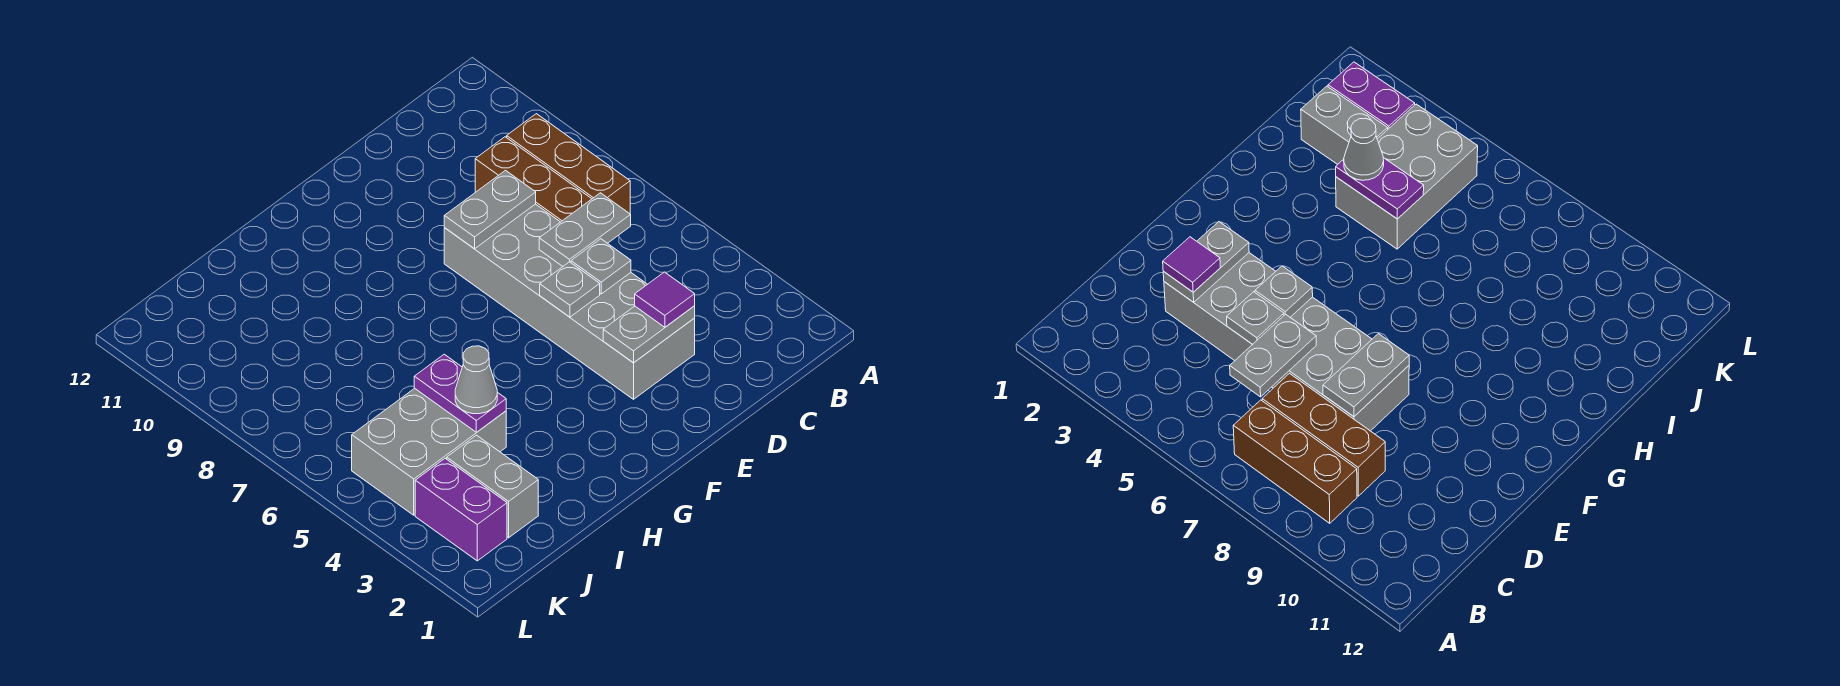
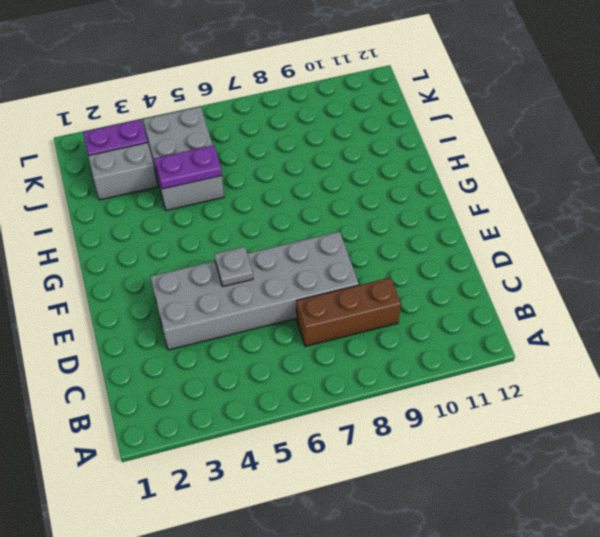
none -> brown brick B7:B9 level 1
none -> grey plate C6:D6 level 2
none -> grey plate D3:E3 level 2

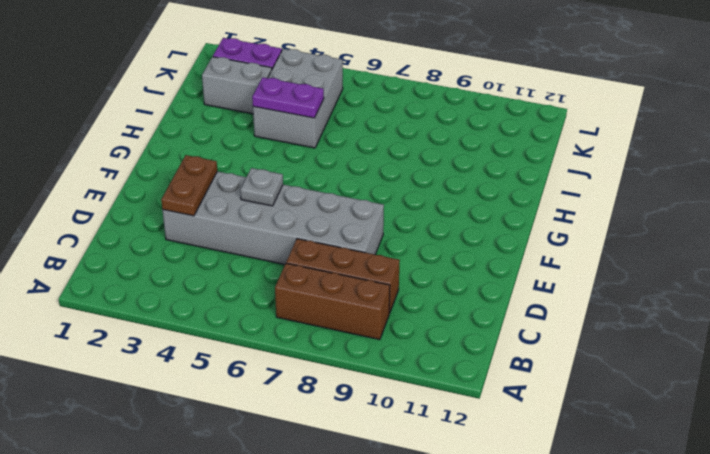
brown plate D3:E3 level 2 -> grey plate D3:E3 level 2
none -> grey plate C6:D6 level 2
none -> grey plate D5 level 2
none -> grey plate D8:E8 level 2

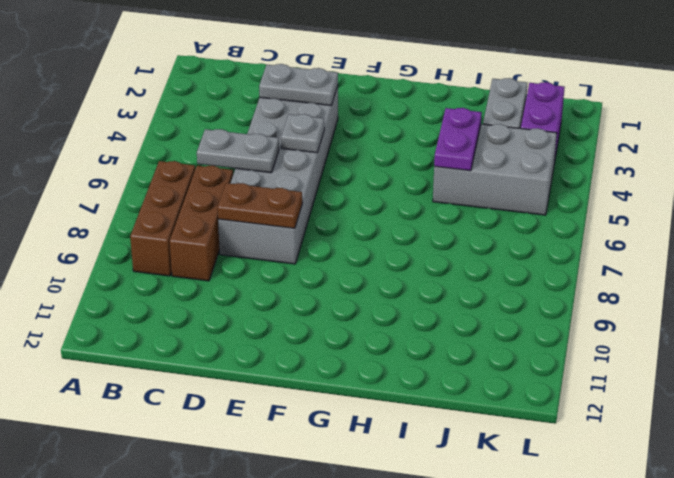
brown plate D8:E8 level 2 -> grey plate D8:E8 level 2
none -> grey plate D5 level 2
none -> purple tile D3 level 3
none -> grey cone I4 level 3

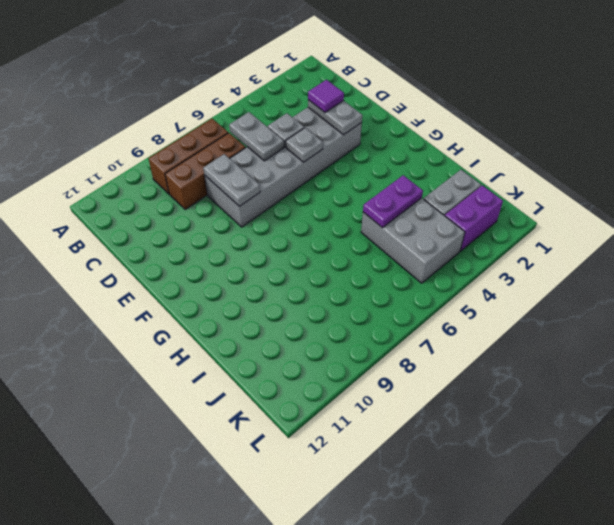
none -> grey cone I4 level 3

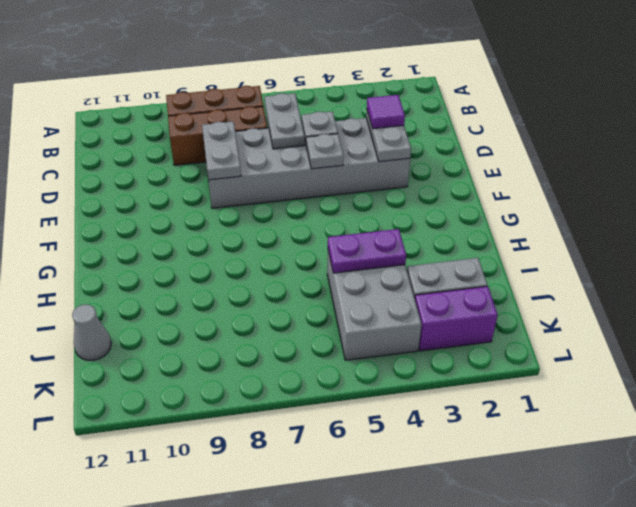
grey cone J12 level 1 -> grey cone I4 level 3

